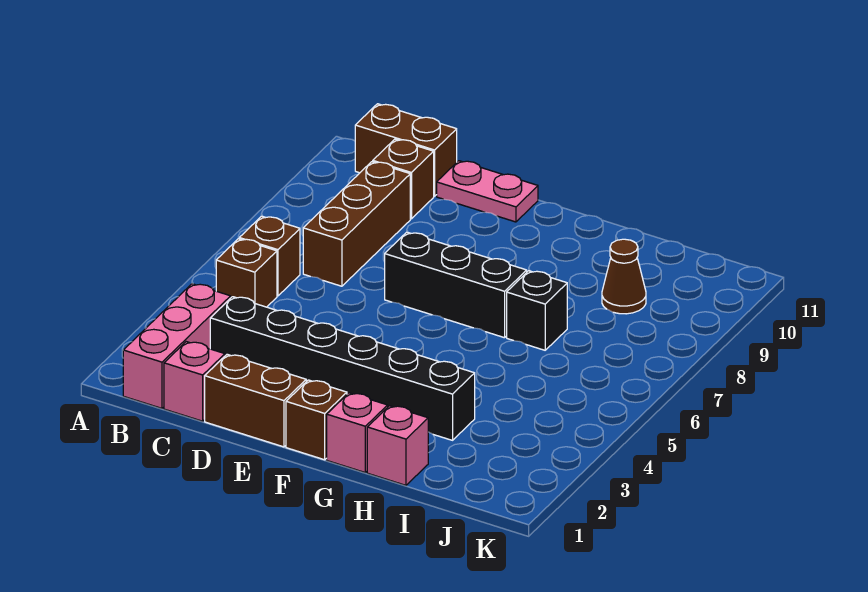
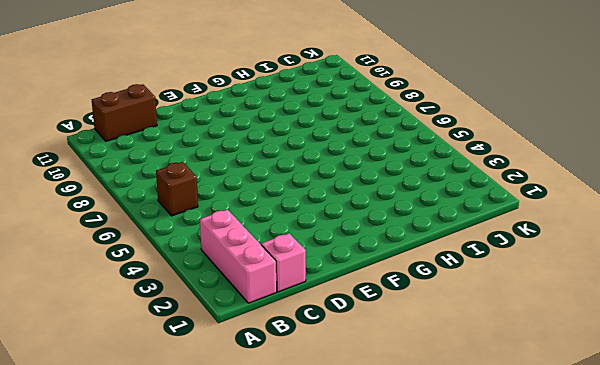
none -> brown brick B5 level 1
none -> black brick C3:H3 level 1
none -> brown brick C7:C9 level 1

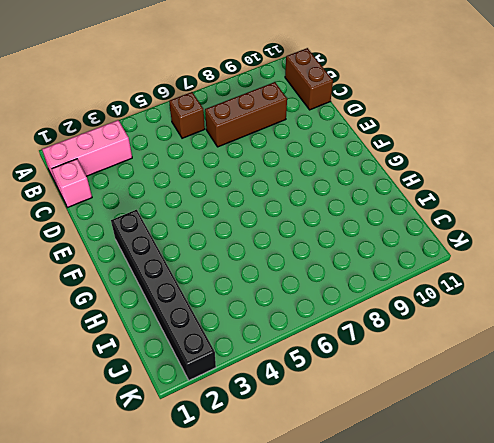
black brick F2:K2 level 1 -> black brick C3:H3 level 1
none -> brown brick B5 level 1
none -> brown brick C10 level 1
none -> brown brick D1:E1 level 1

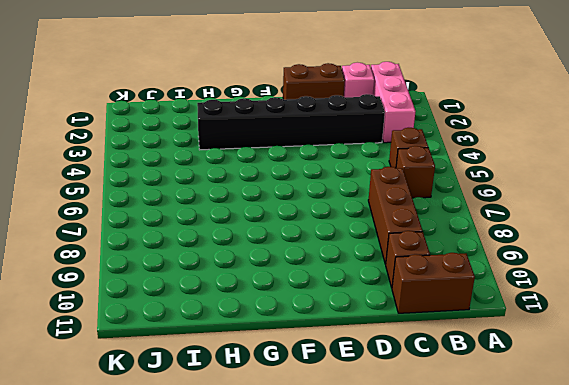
none -> pink plate D11:E11 level 1
none -> black brick E7:G7 level 1
none -> brown brick F1 level 1

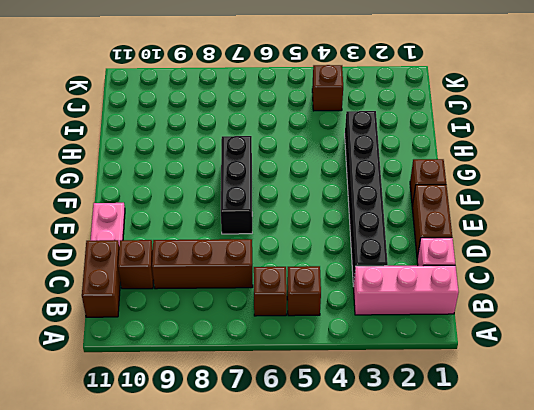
brown brick J4 level 1 -> none
none -> pink brick G1 level 1
none -> pink brick H1 level 1
none -> black brick H7 level 1

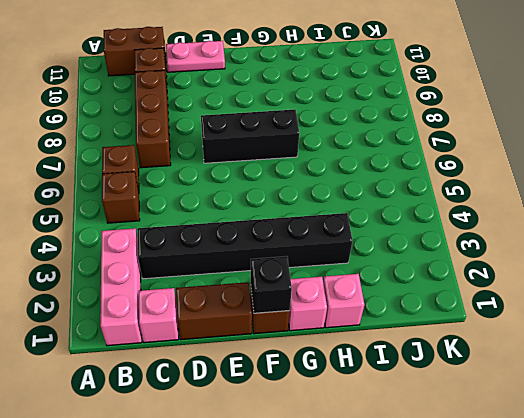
black brick F1 level 2 -> black brick H7 level 1
none -> brown cone I9 level 1

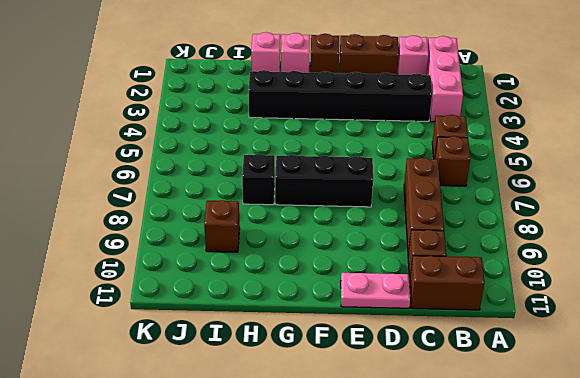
brown brick I9 level 1 -> brown cone I9 level 1

